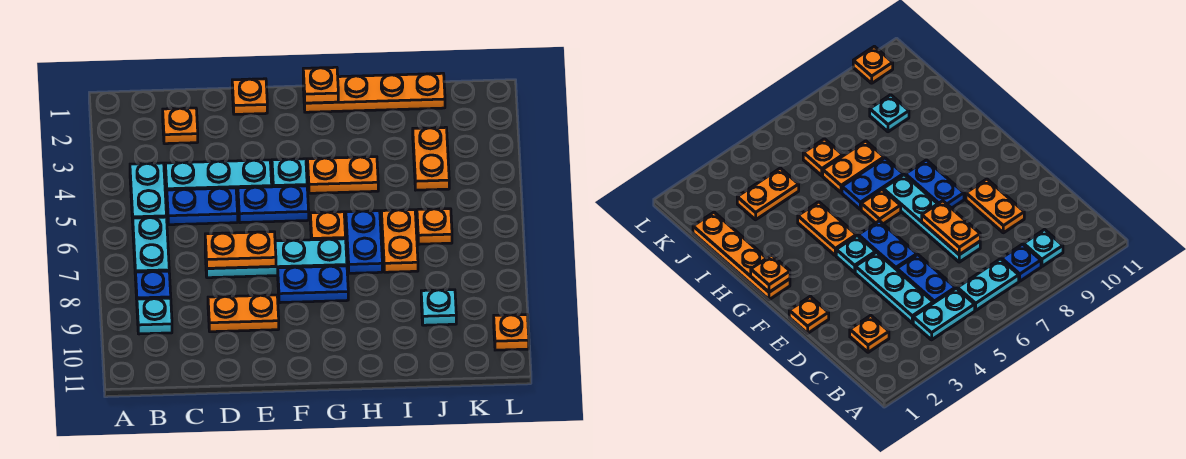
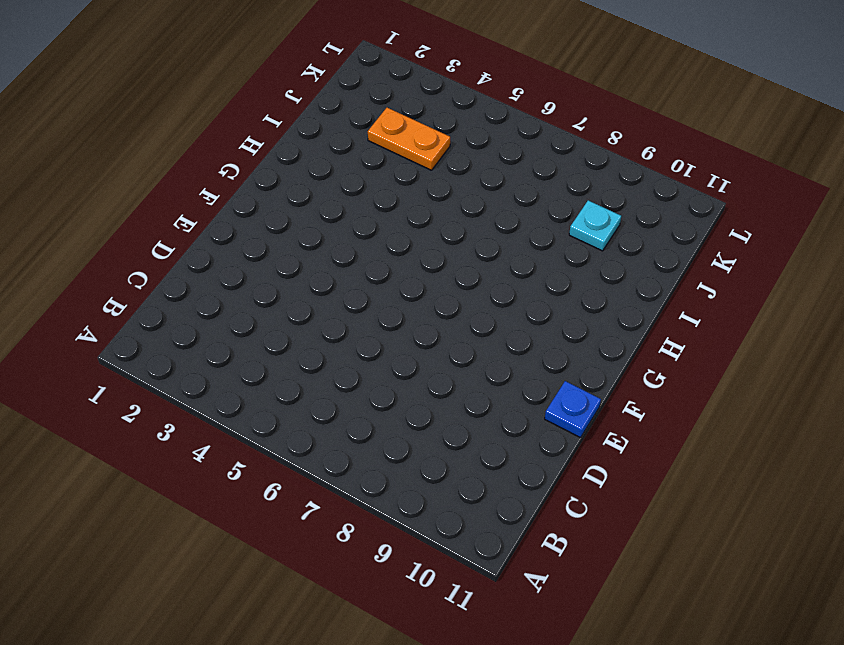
blue plate E11 level 1 -> blue plate B8 level 1
none -> cyan plate B4:B5 level 1
none -> cyan plate B6:B7 level 1
none -> cyan plate B9 level 1

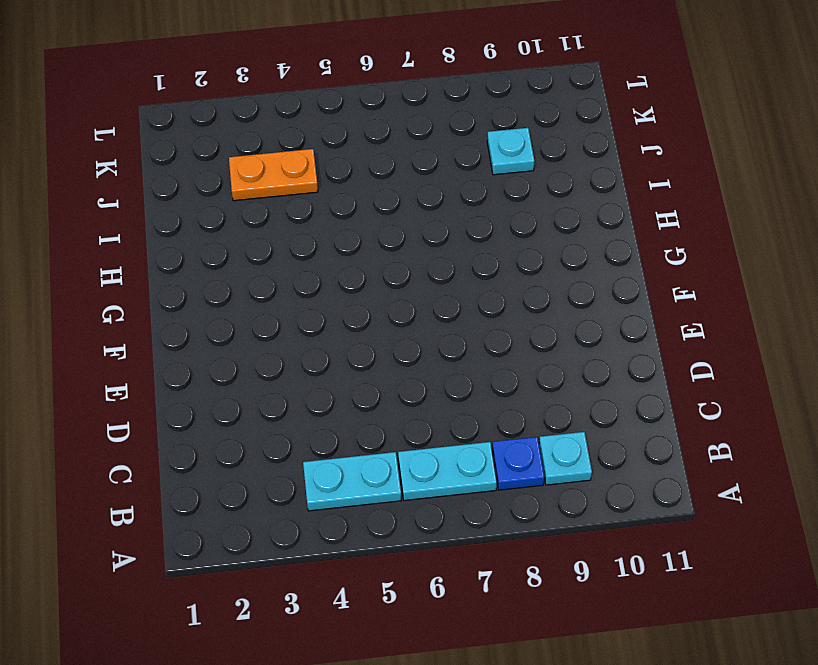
none -> orange plate C2 level 1
none -> cyan plate C4:E4 level 1
none -> blue plate C5:D5 level 1

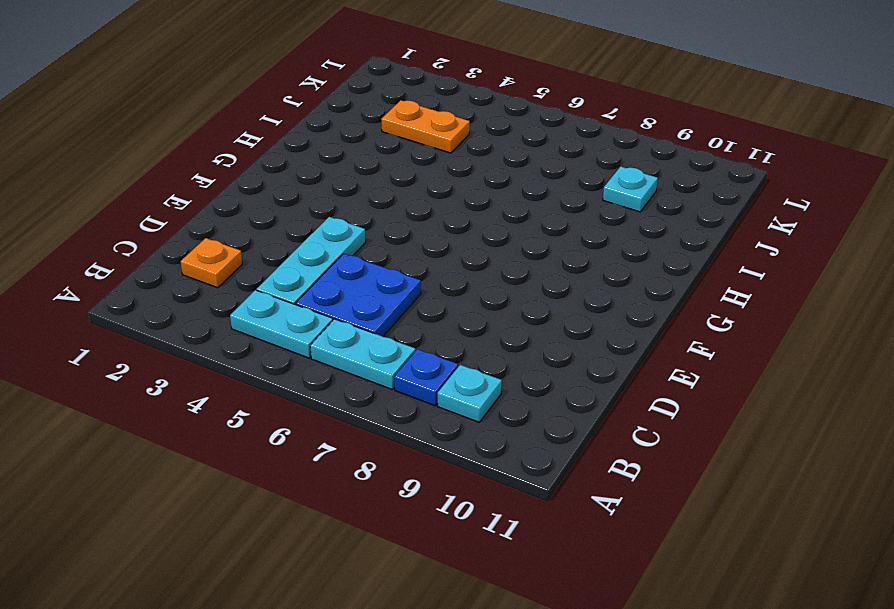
blue plate C5:D6 level 1 -> blue plate C5:D5 level 1
none -> cyan plate D7:G7 level 1
none -> orange plate D9:E9 level 1
none -> orange plate E1 level 1

